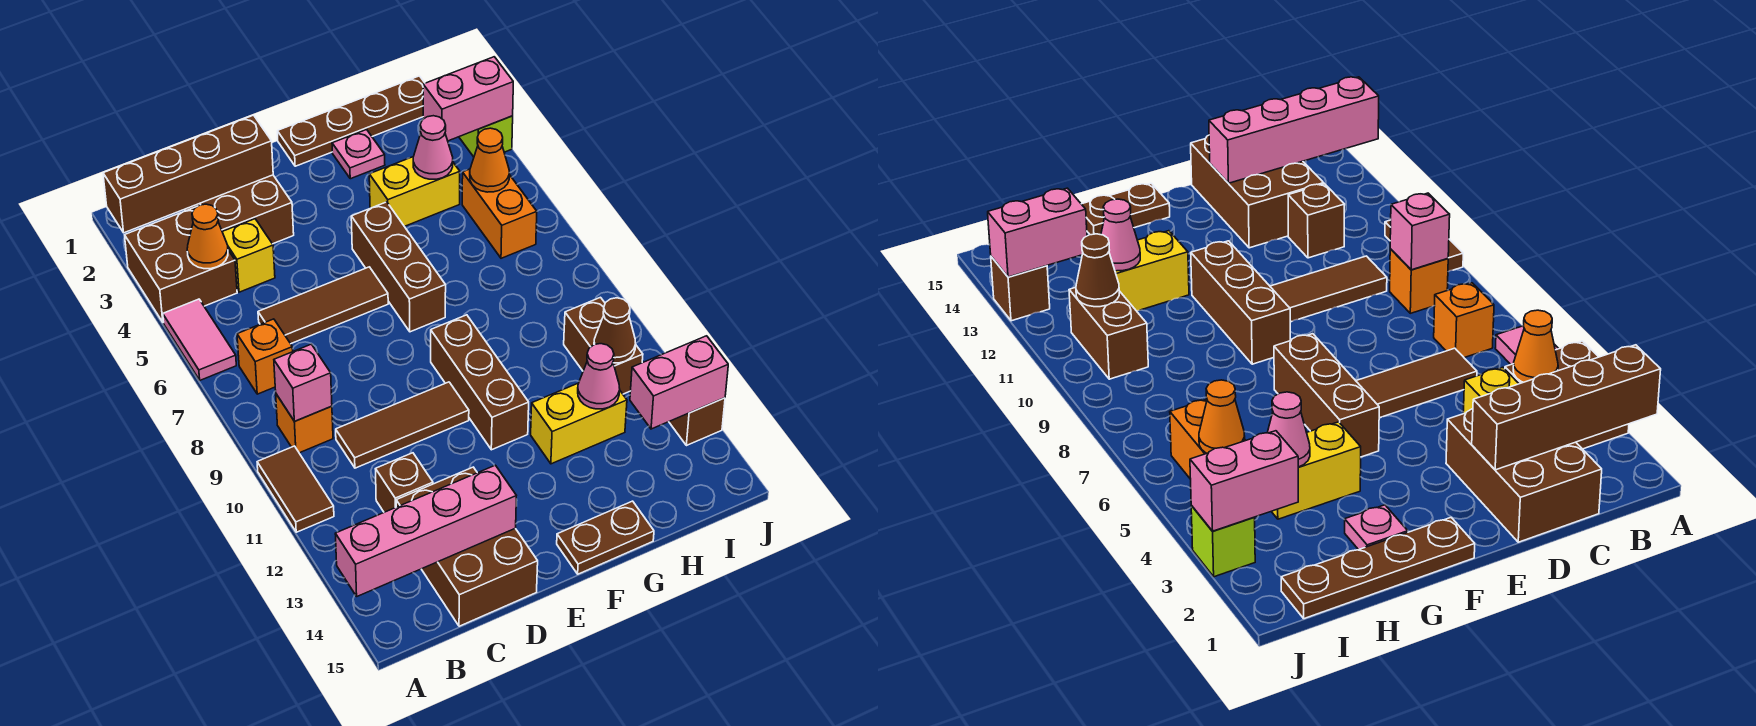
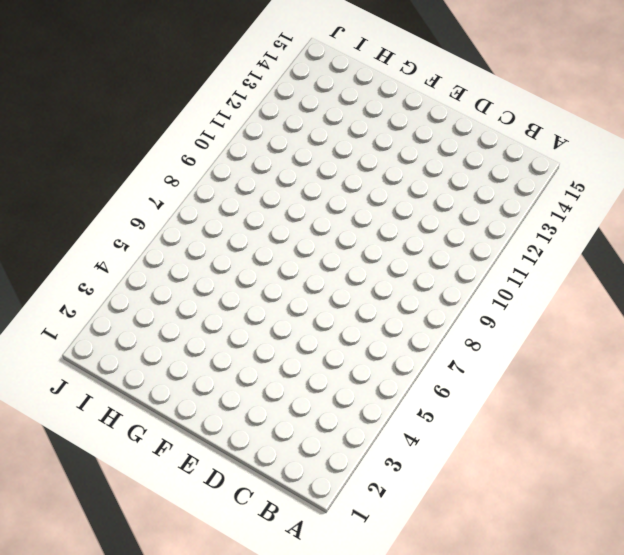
none -> brown brick A3:B4 level 1
none -> pink tile A5:A6 level 1
none -> brown tile A10:A11 level 1
none -> orange brick B7 level 1

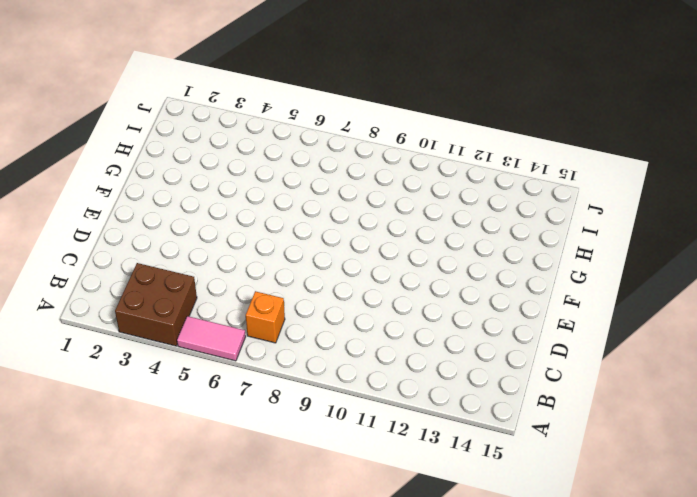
none -> brown tile A10:A11 level 1
none -> orange brick B9 level 1
none -> brown brick C1:D3 level 1
none -> yellow brick C4 level 1

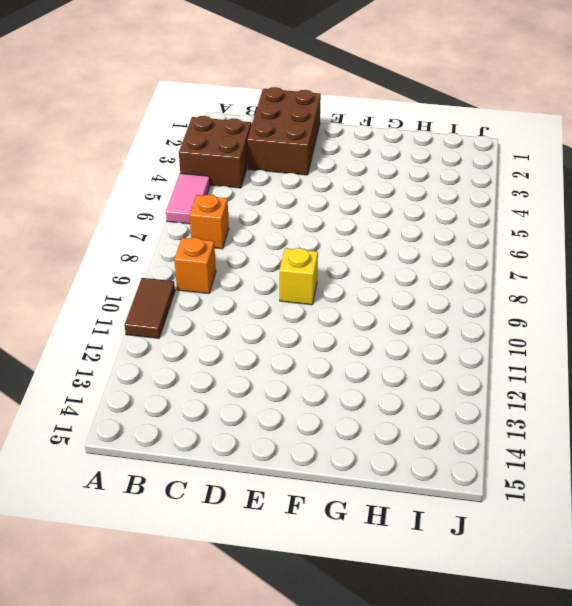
yellow brick E9 level 1 -> yellow brick C4 level 1
none -> brown tile C6:E6 level 1
none -> brown tile C10:E10 level 1
none -> brown brick C12 level 1
none -> brown brick C13:D15 level 1

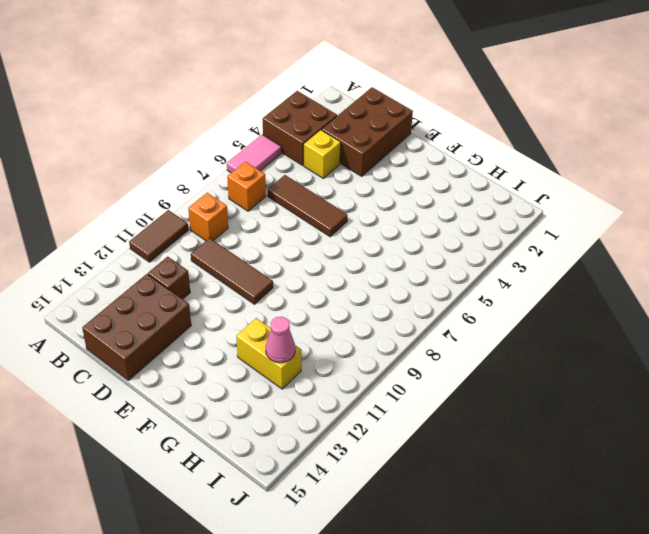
none -> brown plate F1:I1 level 1
none -> brown brick F5:F7 level 1
none -> brown brick F9:F11 level 1
none -> brown plate F15:G15 level 1

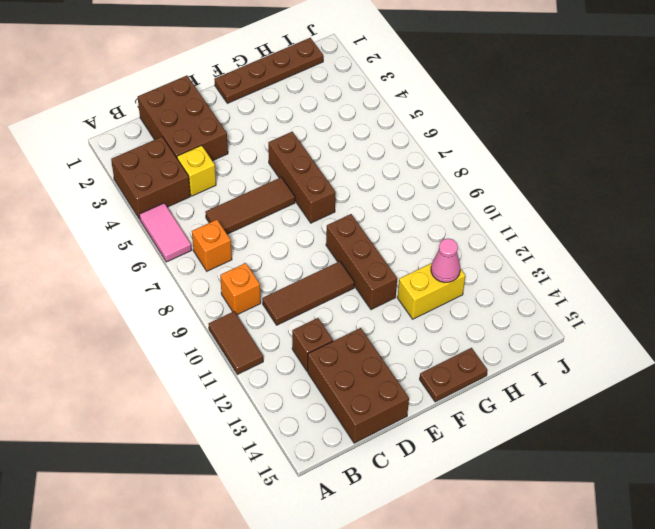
none -> pink plate G2 level 1
none -> yellow brick G4:H4 level 1
none -> orange brick I5:I6 level 1
none -> brown brick I10:I11 level 1

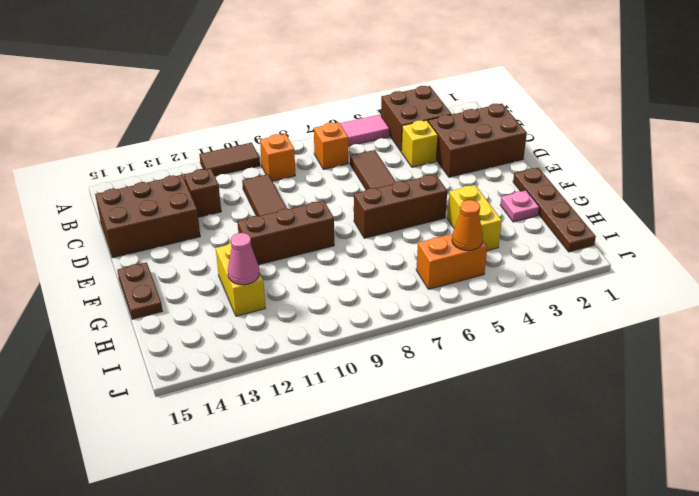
none -> brown brick I10:I11 level 1
none -> lime brick J3 level 1
none -> brown brick J13 level 1
none -> brown brick A2:D2 level 2

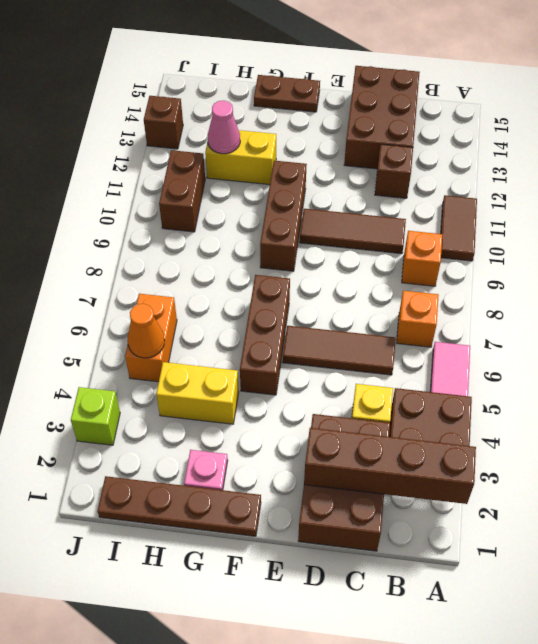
none -> pink brick A14:D14 level 2
none -> orange cone B4 level 2
none -> pink brick B9 level 2
none -> pink cone H4 level 2

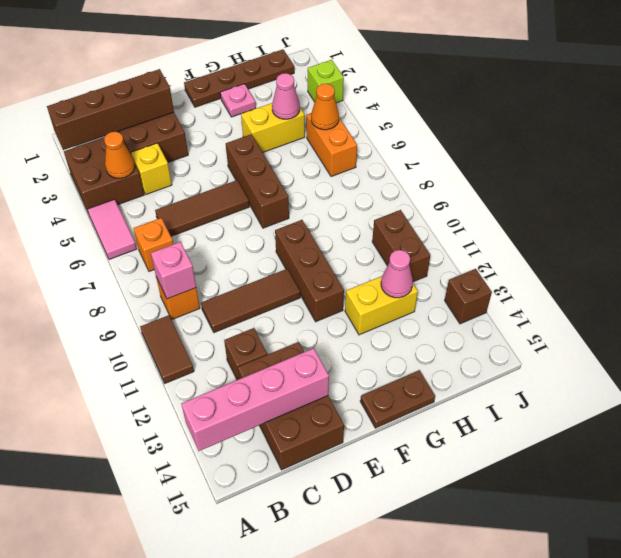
none -> pink brick I3:J3 level 2
none -> brown cone I11 level 2
none -> pink brick I13:J13 level 2

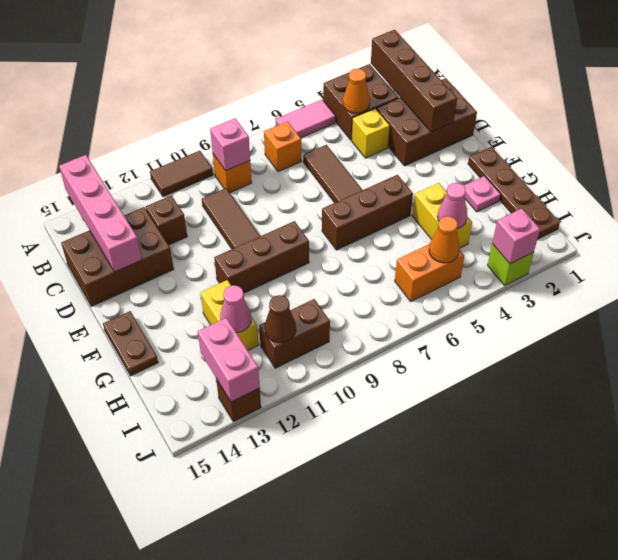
pink brick J3 level 2 -> pink brick I3:J3 level 2

